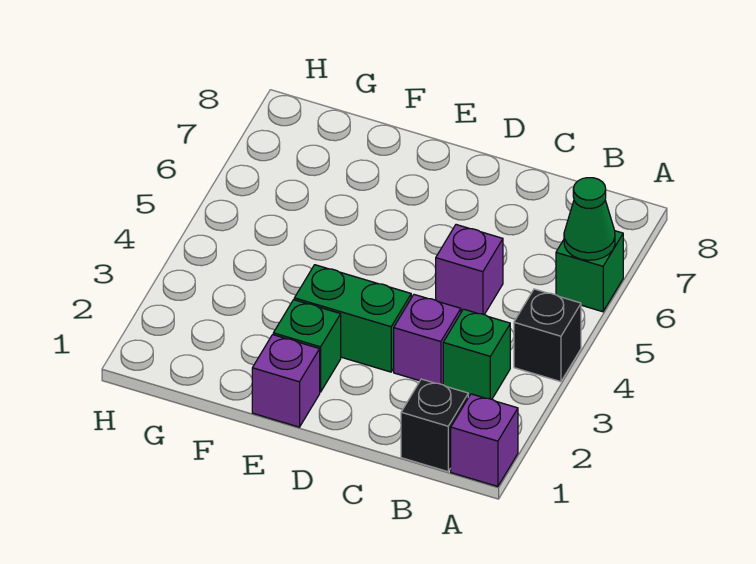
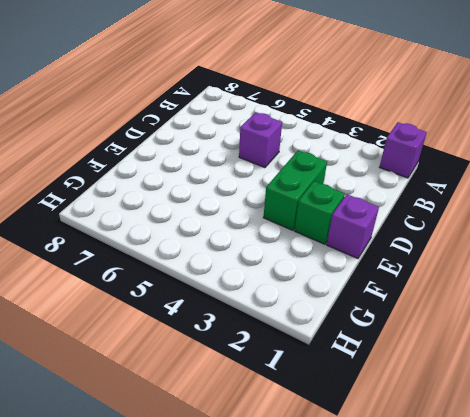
none -> black brick A4 level 1
none -> green brick A6 level 1

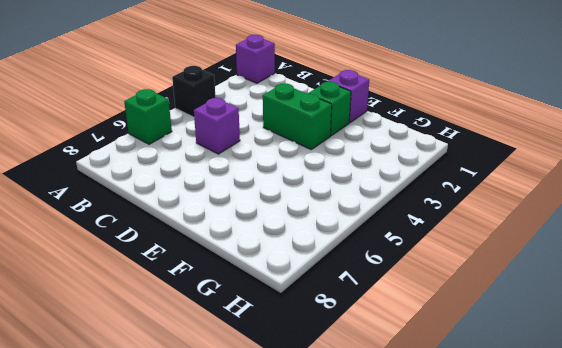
none -> black brick B1 level 1
none -> green brick B3 level 1

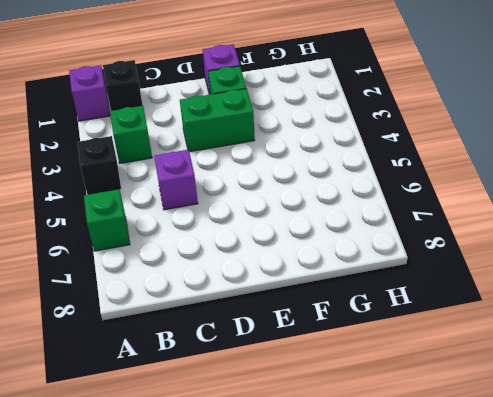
none -> purple brick C3 level 1
none -> green cone A6 level 2

